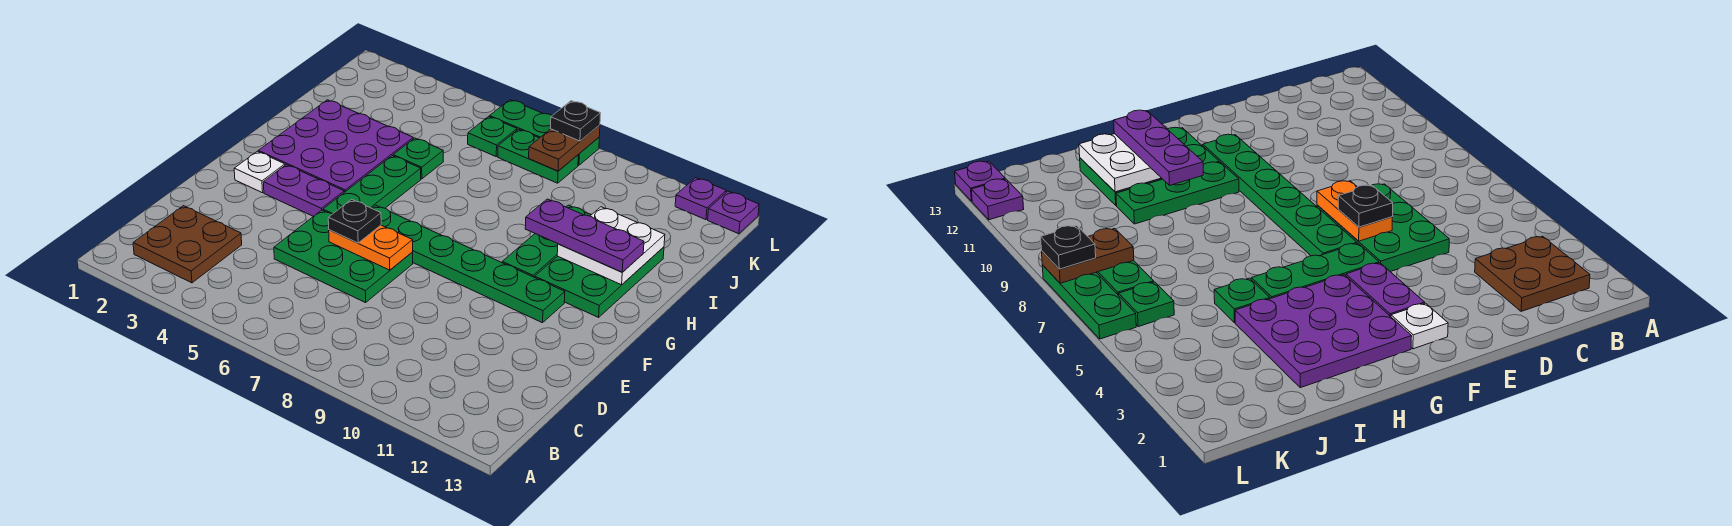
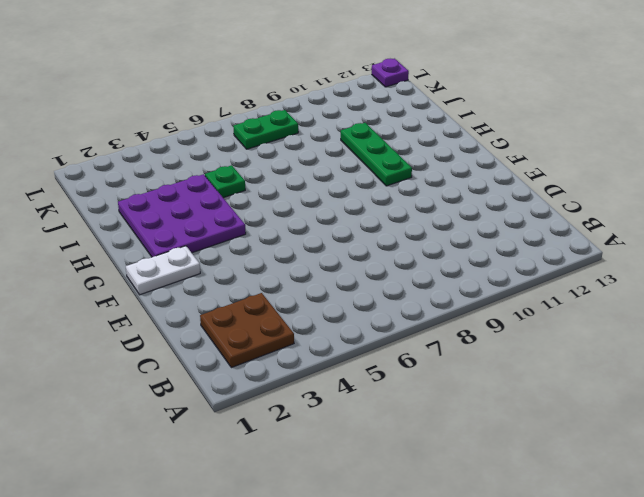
white plate F1:F2 level 1 -> white plate F2 level 1
none -> green plate D5:E7 level 1
none -> purple plate F3:F4 level 1
none -> green plate F5:H5 level 1

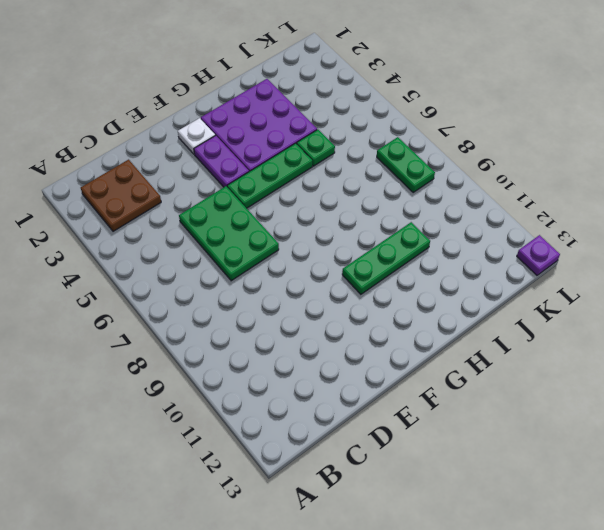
none -> green plate F6:F11 level 1
none -> green plate G11:I12 level 1
none -> green plate K6 level 1

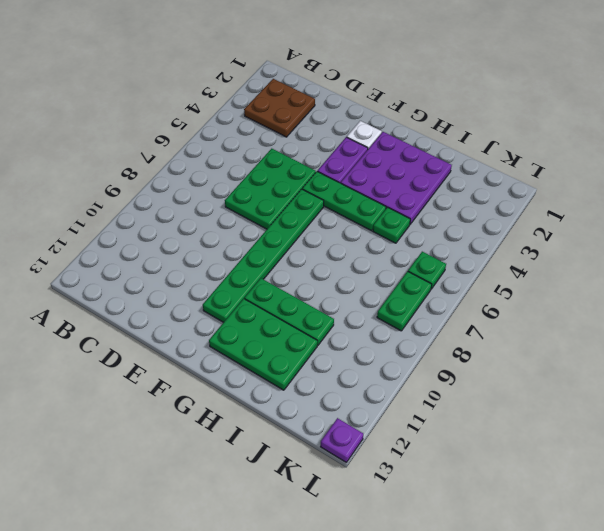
none -> green plate L6:L8 level 1
none -> purple plate L12 level 1
none -> orange plate E6:E7 level 2

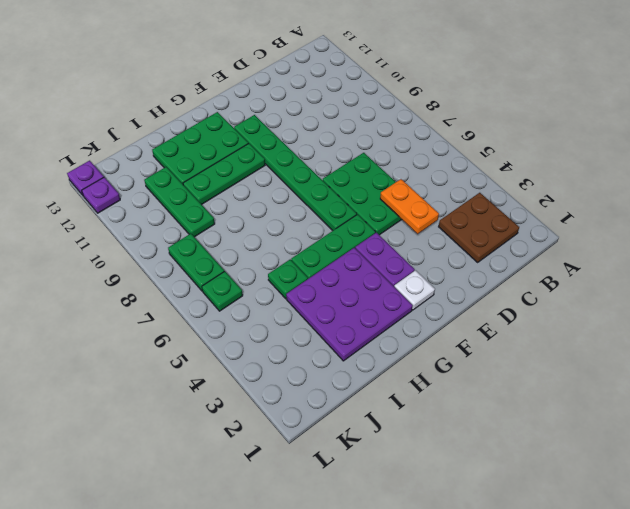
orange plate D4:D5 level 2 -> orange plate E6:E7 level 2
green plate J9:J11 level 1 -> green plate L6:L8 level 1
none -> white plate H11:I12 level 2
none -> brown plate K8:L8 level 2
none -> black plate E6 level 3

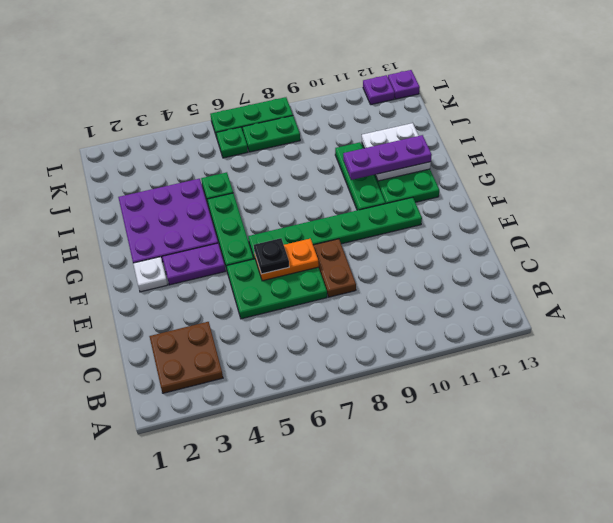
brown plate D8:E8 level 1 -> brown plate K8:L8 level 2
none -> black plate L8 level 3

